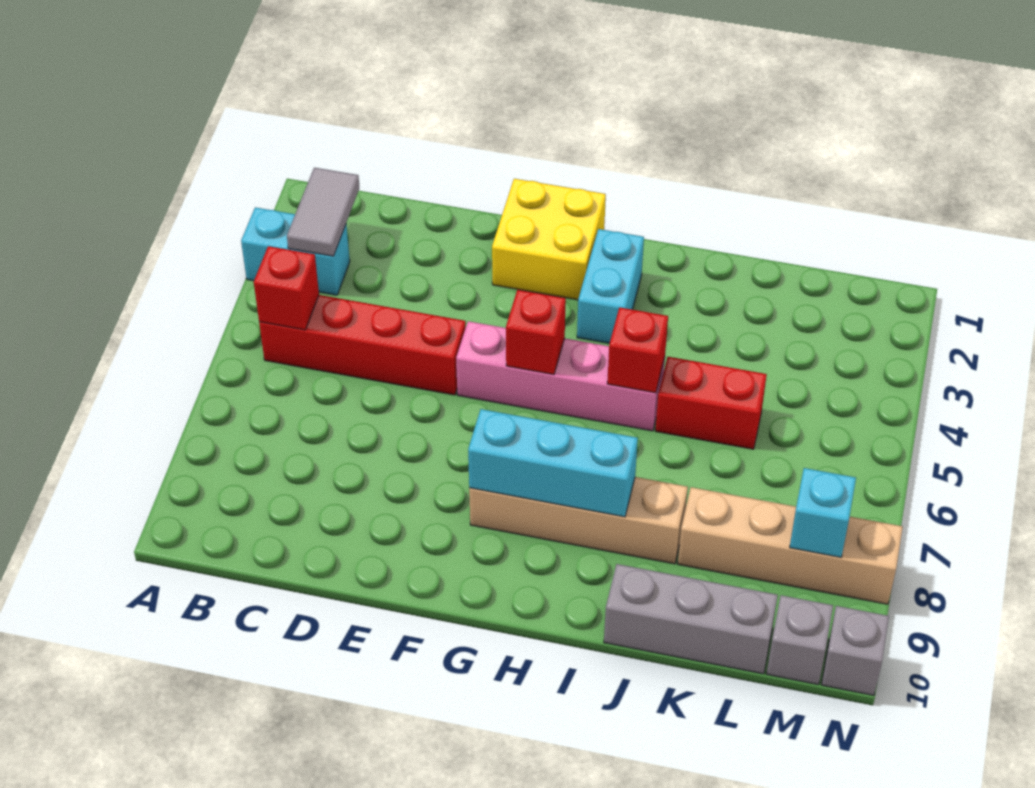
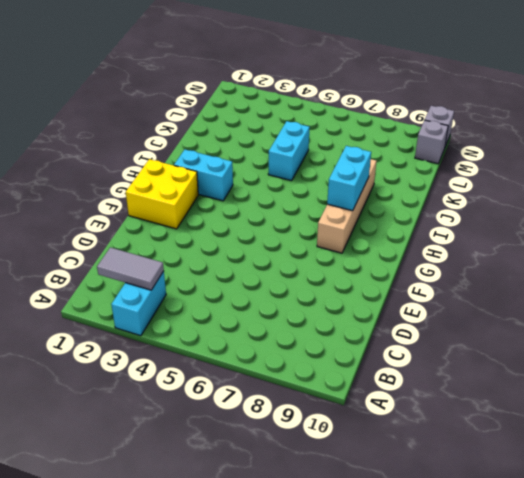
cyan brick H8:I8 level 2 -> cyan brick G8:I8 level 2
cyan brick J5:K5 level 1 -> red brick J5:K5 level 1
none -> red brick B5:E5 level 1
none -> pink brick F5:I5 level 1
none -> grey brick J10:L10 level 1

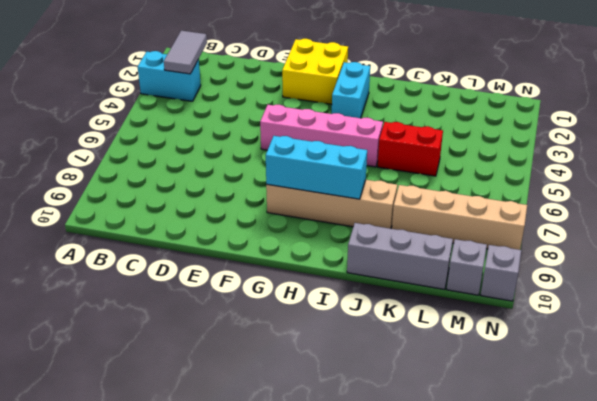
none -> red brick B5:E5 level 1
none -> red brick B5 level 2
none -> red brick G5 level 2

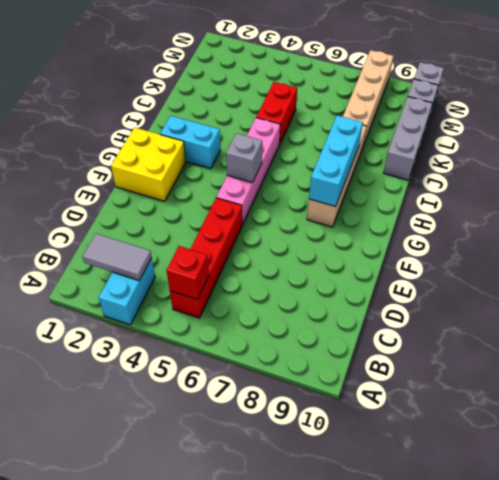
grey brick G5 level 2 -> red brick G5 level 2
none -> red brick I5 level 2
none -> cyan brick M8 level 2

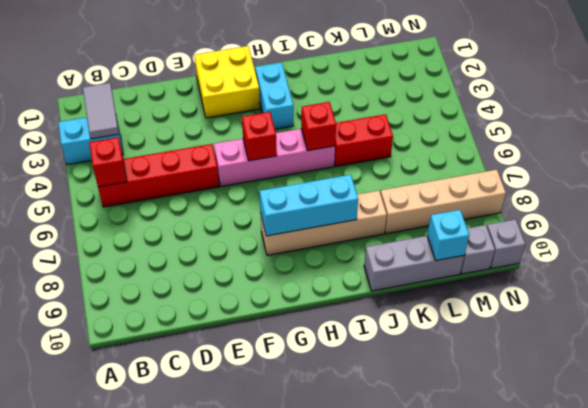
cyan brick L10 level 2 -> cyan brick M8 level 2

